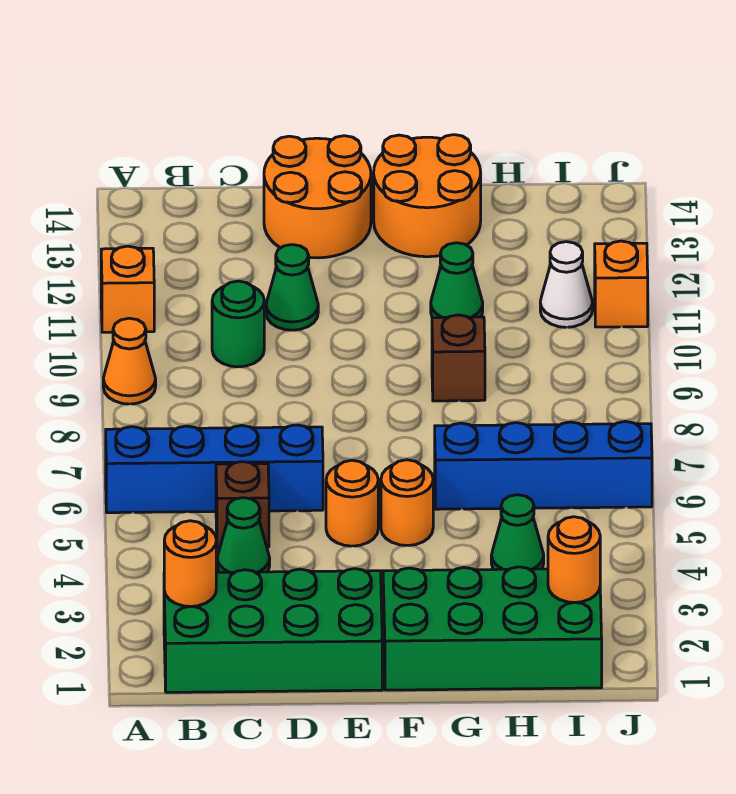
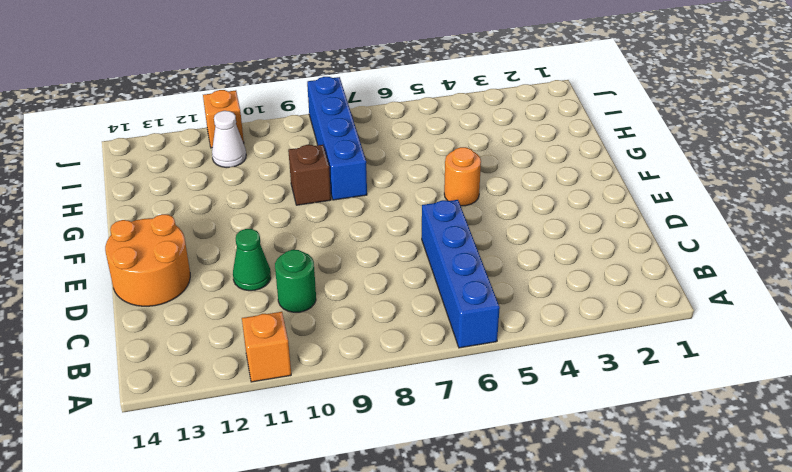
blue brick G8:J8 level 1 -> blue brick G6:J6 level 1
none -> orange cone A9 level 1
none -> green brick B1:E2 level 1
none -> green cone C4 level 1

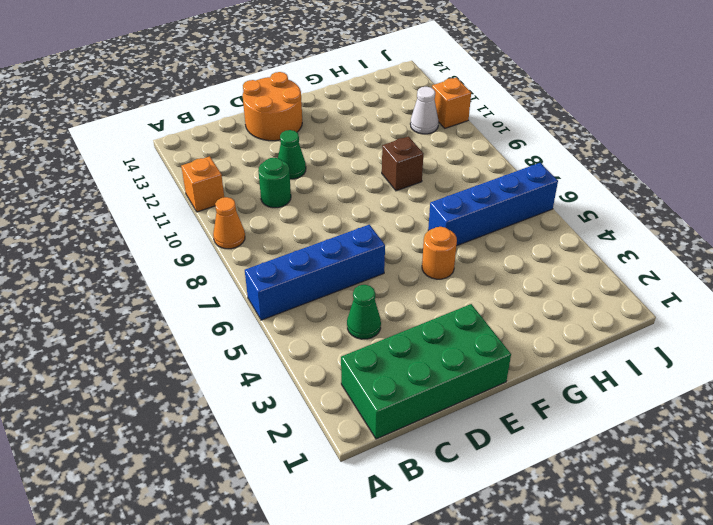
none -> brown brick C5 level 1
none -> orange round brick E5 level 1
none -> green brick F1:I2 level 1

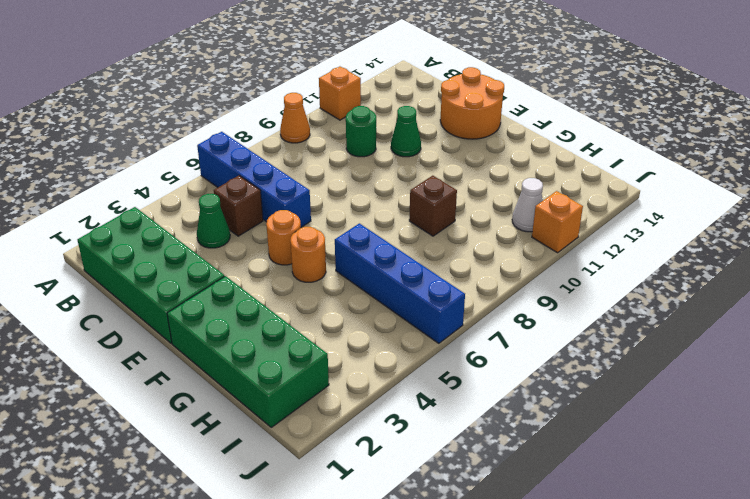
none -> orange round brick F13:G14 level 1
none -> green cone G11 level 1
none -> green cone H4 level 1

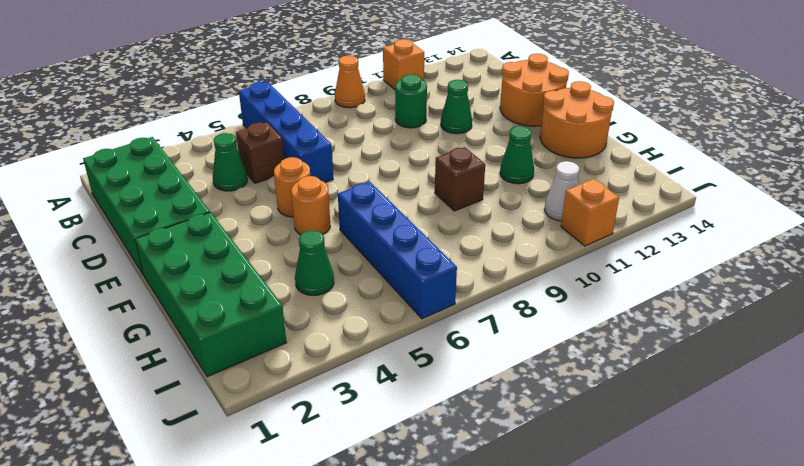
none -> orange round brick B2 level 2
none -> orange round brick I2 level 2

